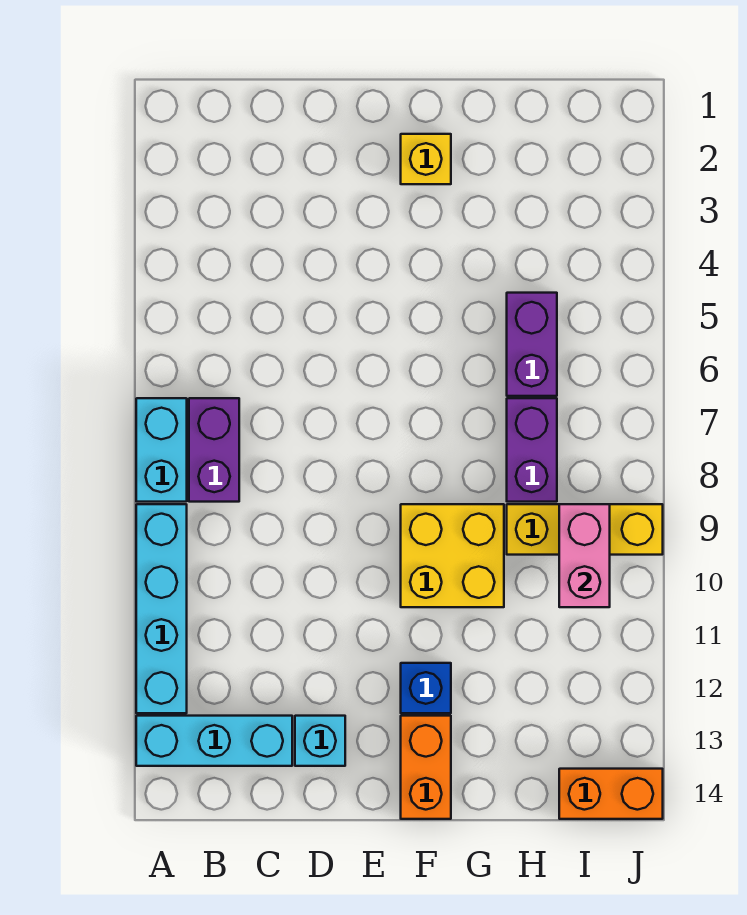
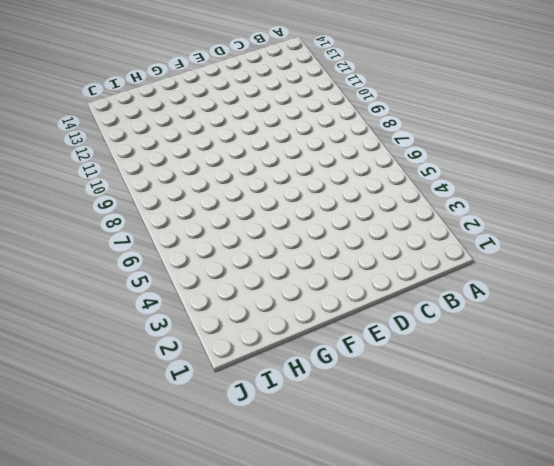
none -> cyan brick A7:A8 level 1
none -> cyan brick A9:A12 level 1
none -> cyan brick A13:C13 level 1

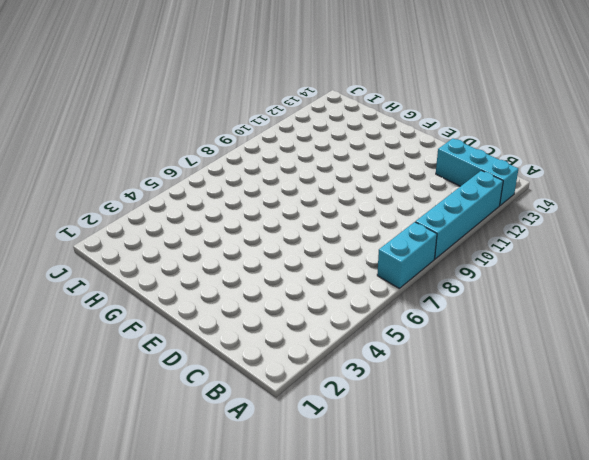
none -> purple brick B7:B8 level 1
none -> cyan brick D13 level 1
none -> yellow brick F2 level 1

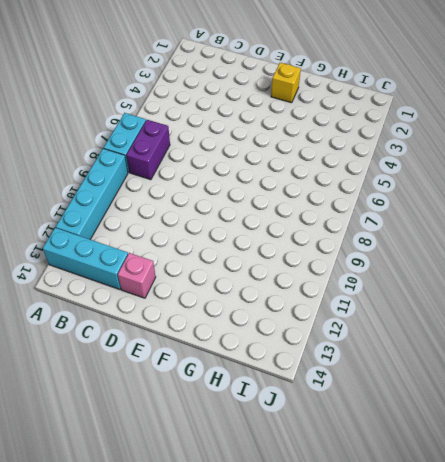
pink brick D13 level 1 -> cyan brick D13 level 1
none -> yellow brick F9:G10 level 1
none -> blue brick F12 level 1
none -> orange brick F13:F14 level 1

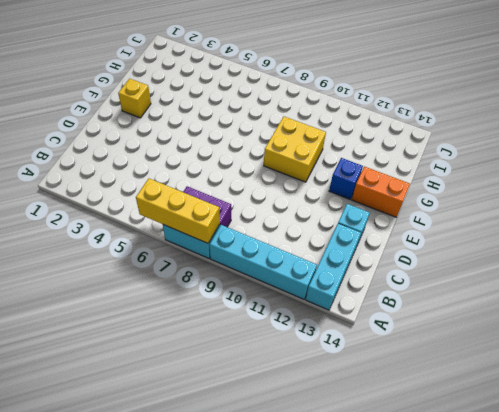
yellow brick A6:A8 level 2 -> yellow brick H9:J9 level 1
none -> purple brick H5:H6 level 1
none -> purple brick H7:H8 level 1
none -> orange brick I14:J14 level 1

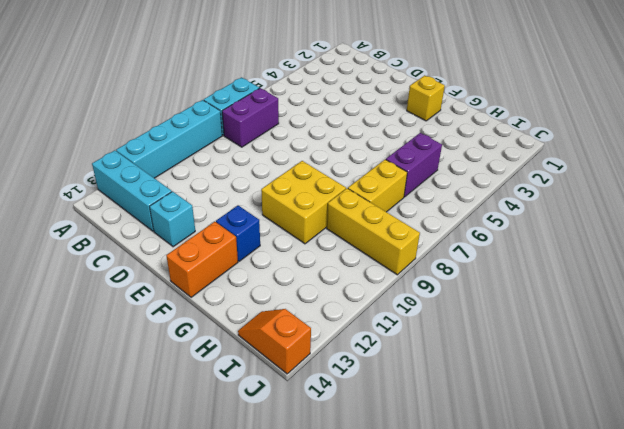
yellow brick H7:H8 level 1 -> purple brick H7:H8 level 1
orange slope I14:J14 level 1 top J -> orange brick I14:J14 level 1
none -> pink brick I9:I10 level 2

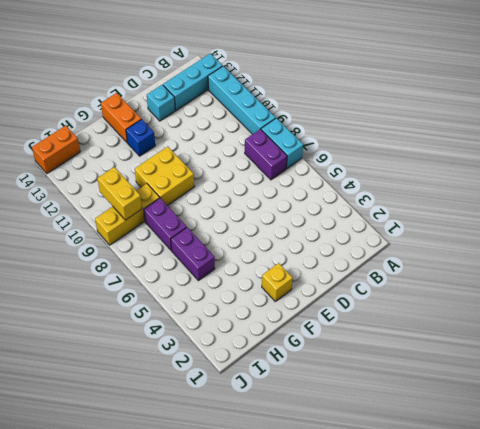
yellow brick I9:I10 level 2 -> pink brick I9:I10 level 2

